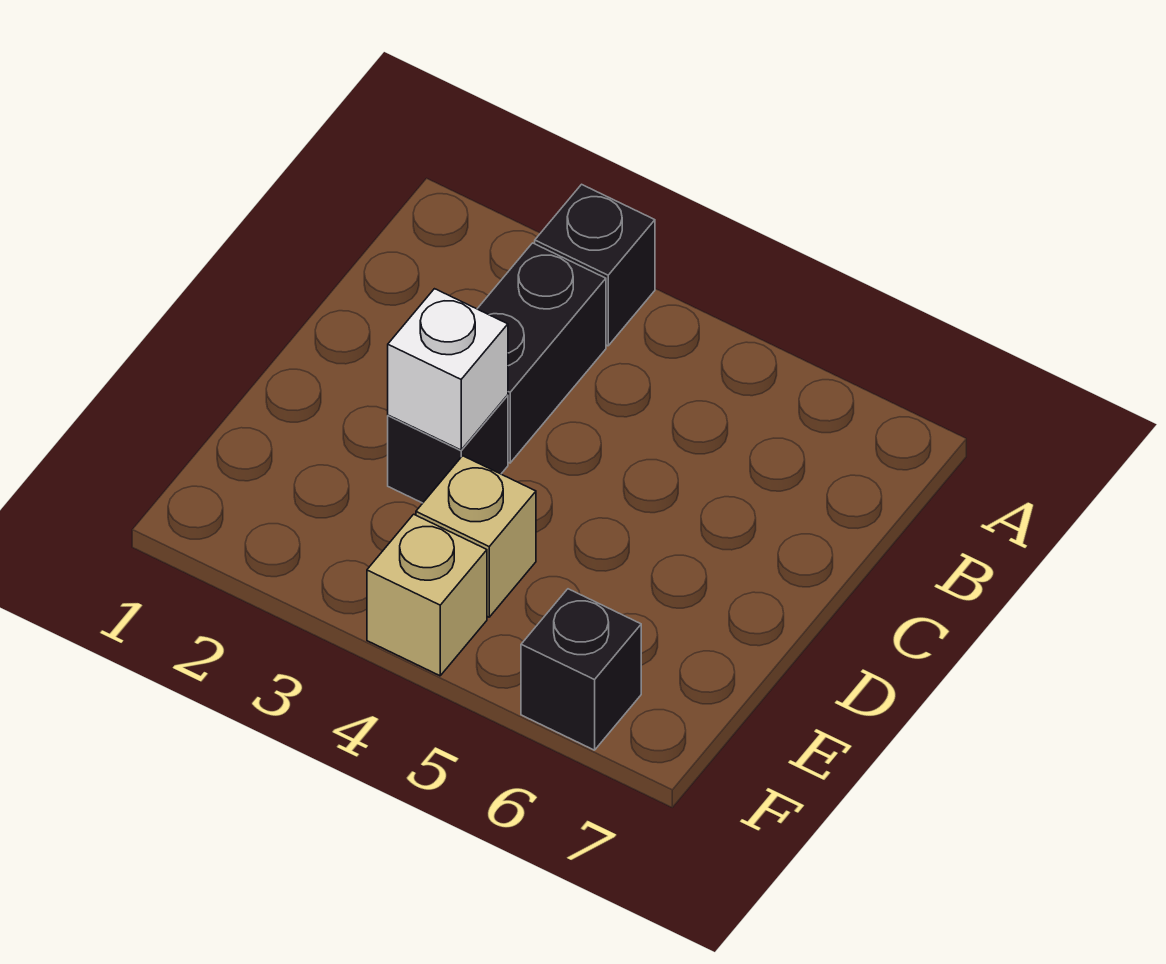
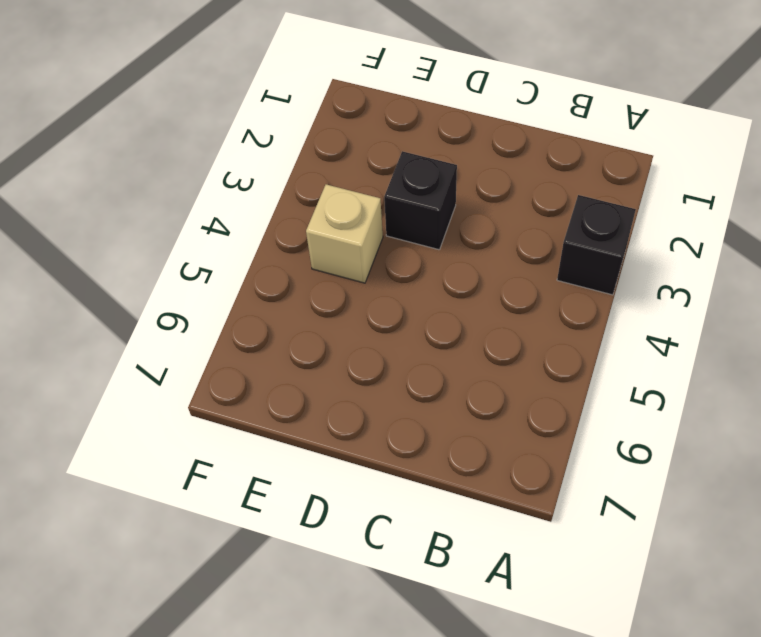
none -> black brick B3:C3 level 1
none -> tan brick F4 level 1

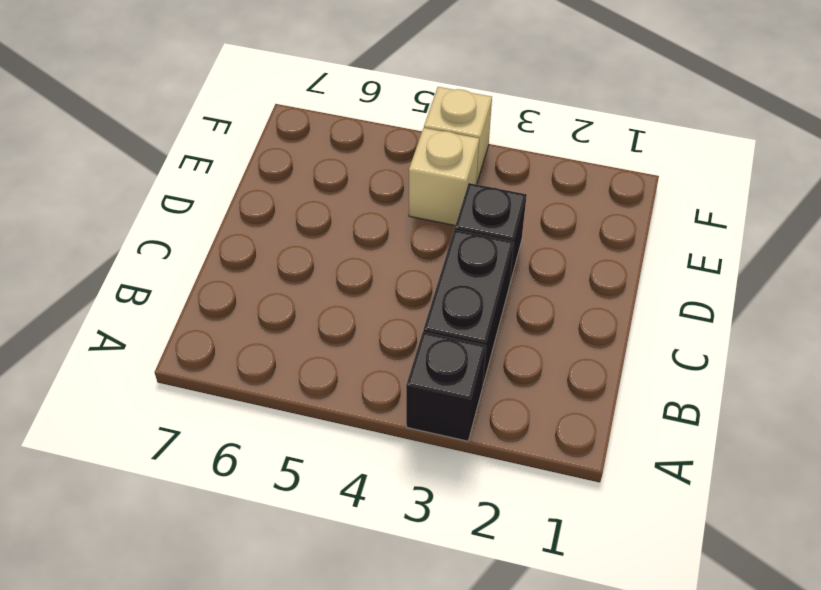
none -> black brick F6 level 1
none -> white brick D3 level 2

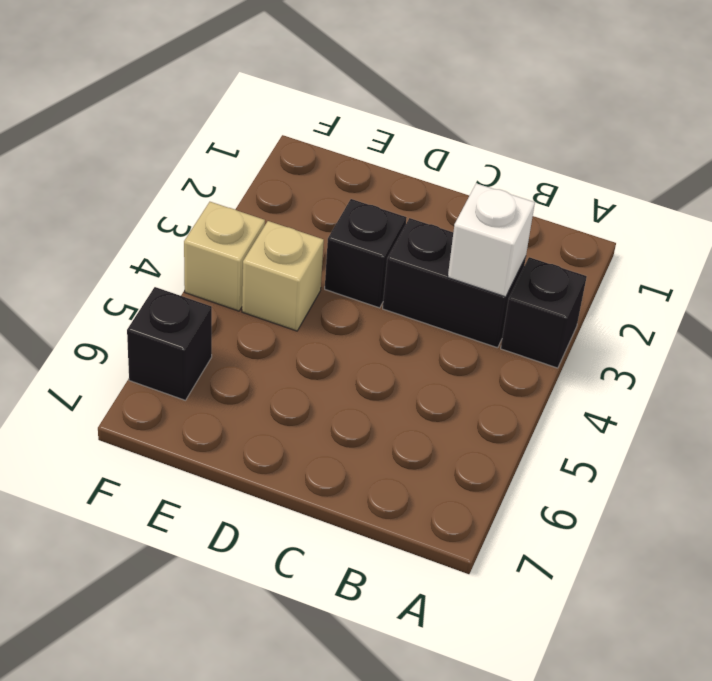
white brick B3 level 2 -> white brick D3 level 2

